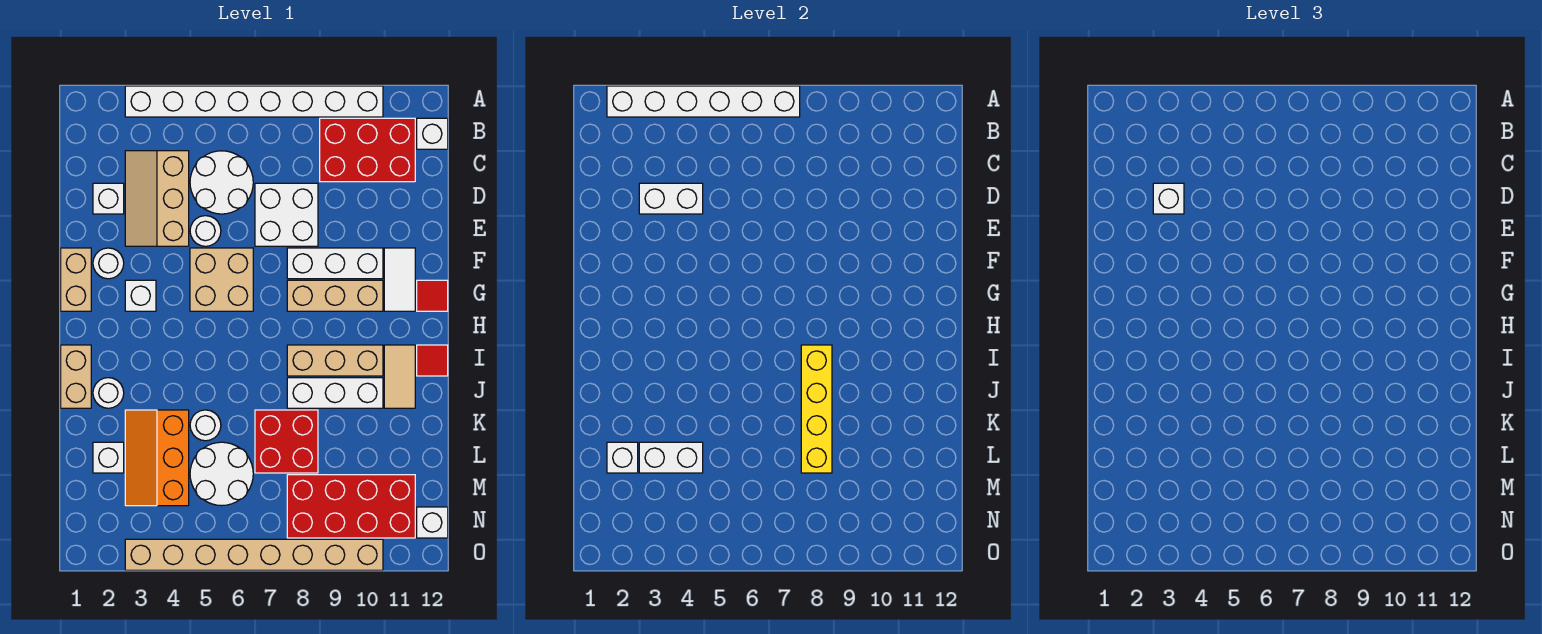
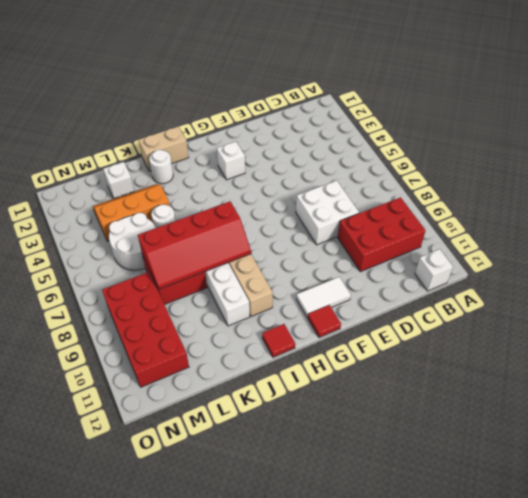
red brick B9:D10 level 1 -> red brick B9:C11 level 1
red slope I7:L8 level 2 top 7 -> yellow brick I8:L8 level 2
none -> white brick A3:A10 level 1
none -> tan slope C3:E4 level 1 top 4
none -> white round brick C5:D6 level 1
none -> white brick D2 level 1

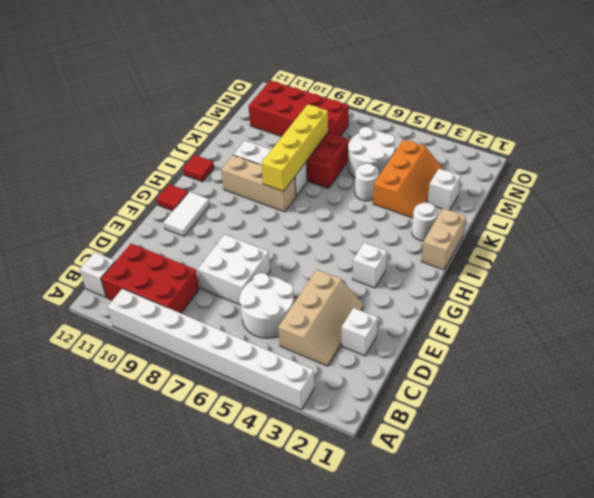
none -> white round brick E5 level 1
none -> tan brick F1:G1 level 1
none -> white round brick F2 level 1
none -> tan brick F5:G6 level 1

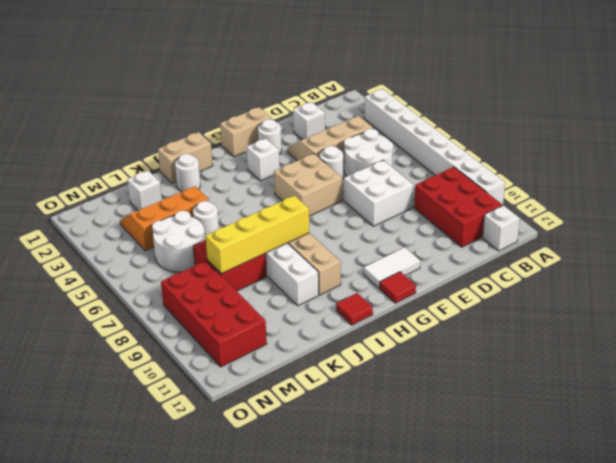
none -> white brick F8:F10 level 1
none -> tan brick G8:G10 level 1
none -> tan tile I11:J11 level 1
none -> white brick N12 level 1

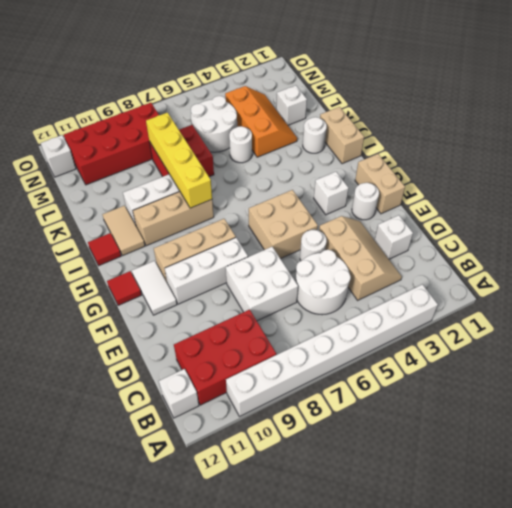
none -> tan brick O3:O10 level 1
none -> white brick A2:A7 level 2
none -> white brick D3:D4 level 2
none -> white brick L2 level 2

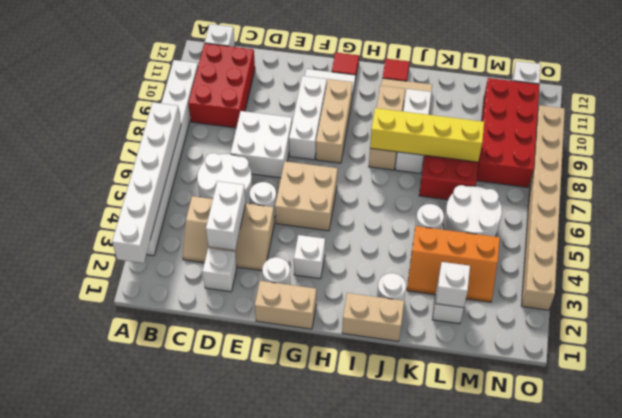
none -> white brick L3:L4 level 2
none -> white brick D3 level 3

